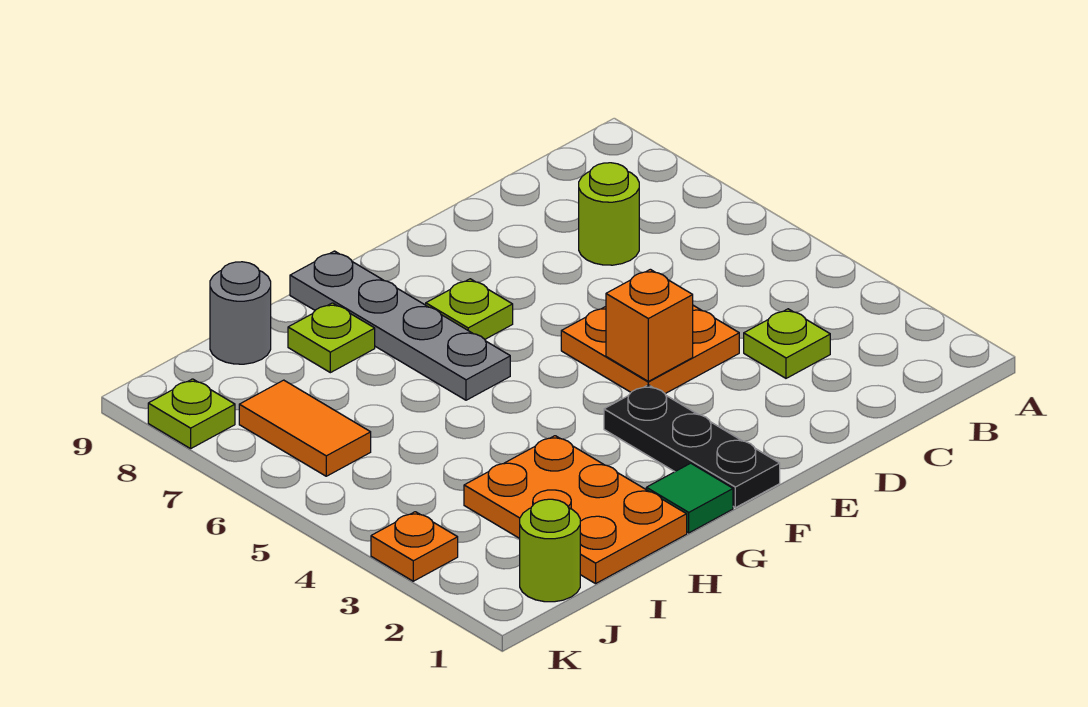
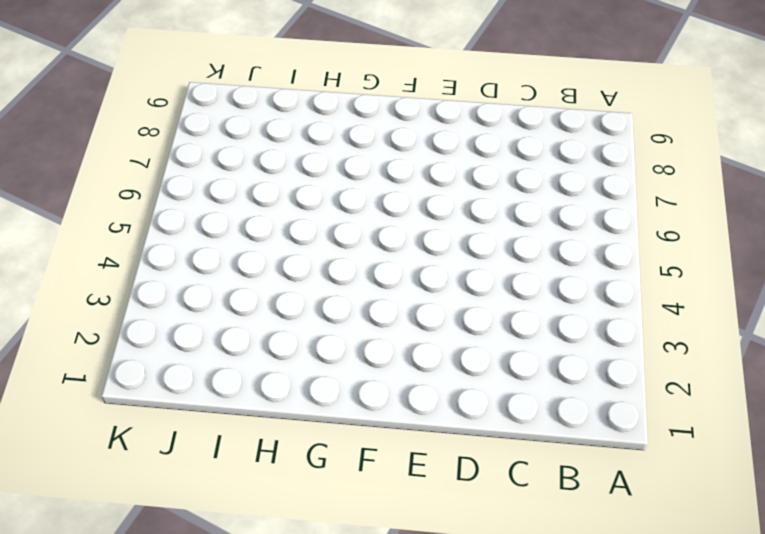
none -> lime plate C3 level 1
none -> lime round brick C7 level 1
none -> orange plate D4:E5 level 1

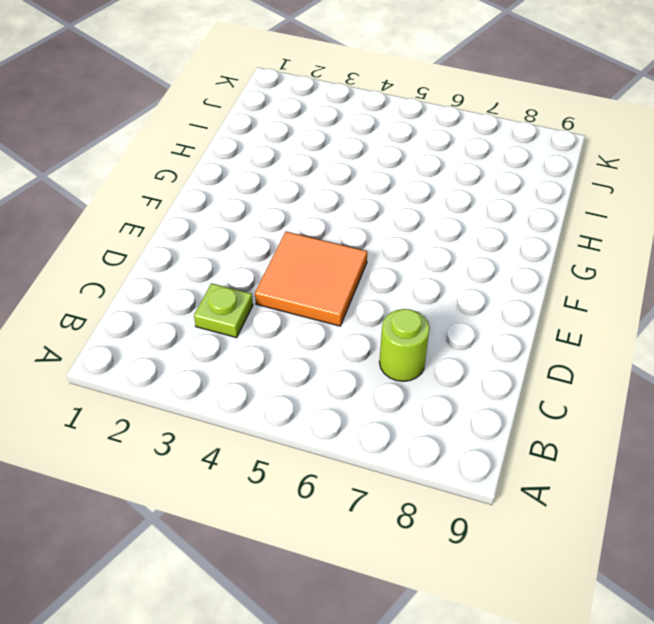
orange tile D4:E5 level 1 -> orange plate D4:E5 level 1
none -> black plate F1:F3 level 1
none -> lime plate F7 level 1
none -> green tile G1 level 1

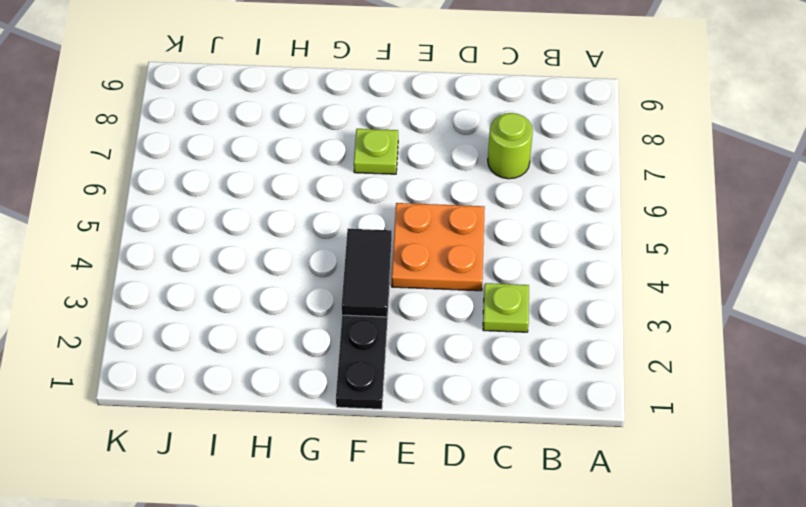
black tile F3:F4 level 2 -> none
none -> green tile G1 level 1
none -> grey plate G6:G9 level 1
none -> orange plate H1:I3 level 1

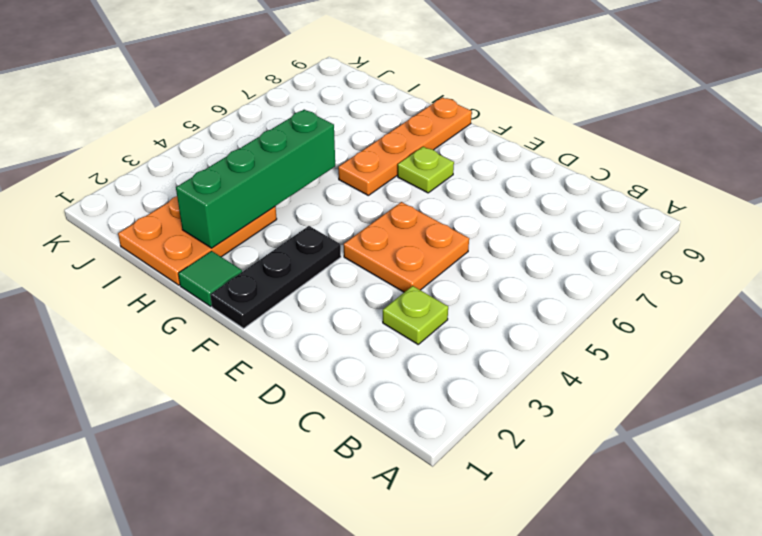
orange plate G6:G9 level 1 -> grey plate G6:G9 level 1
green brick H2:H5 level 2 -> none
none -> lime round brick C7 level 1
none -> lime plate H8 level 1
none -> grey round brick I9 level 1

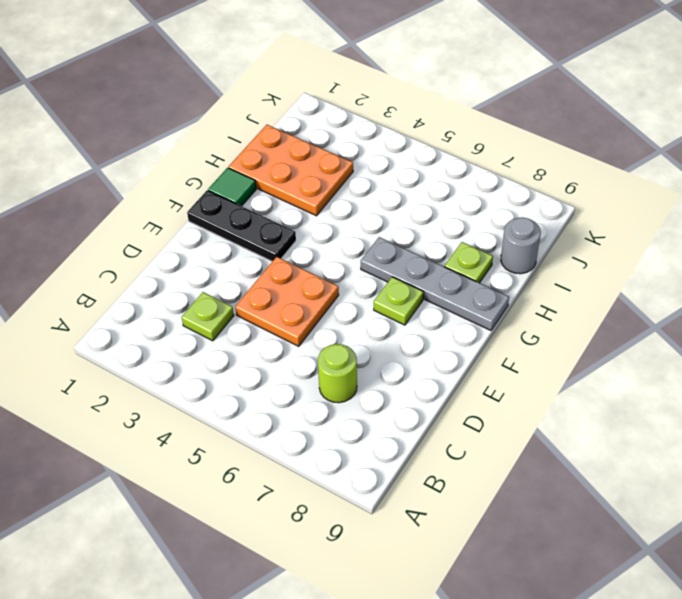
none -> lime round brick J1 level 1
none -> orange tile J6:J7 level 1
none -> orange plate K3 level 1

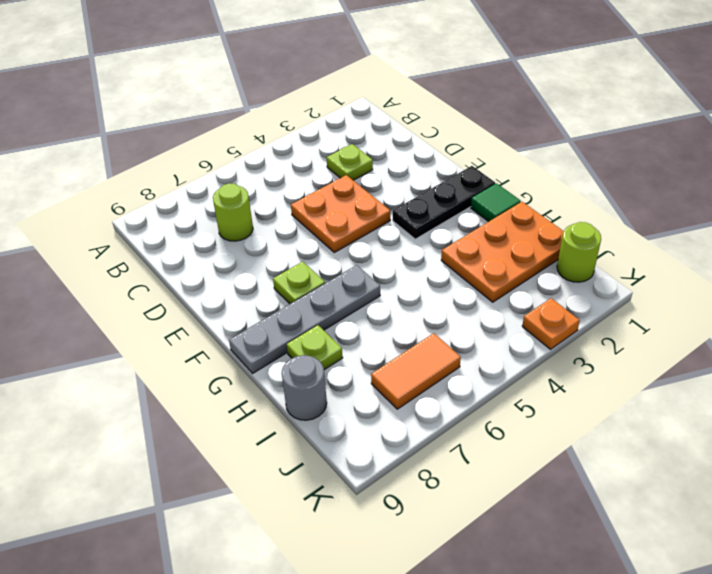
none -> lime plate K8 level 1
none -> orange brick E4 level 2

